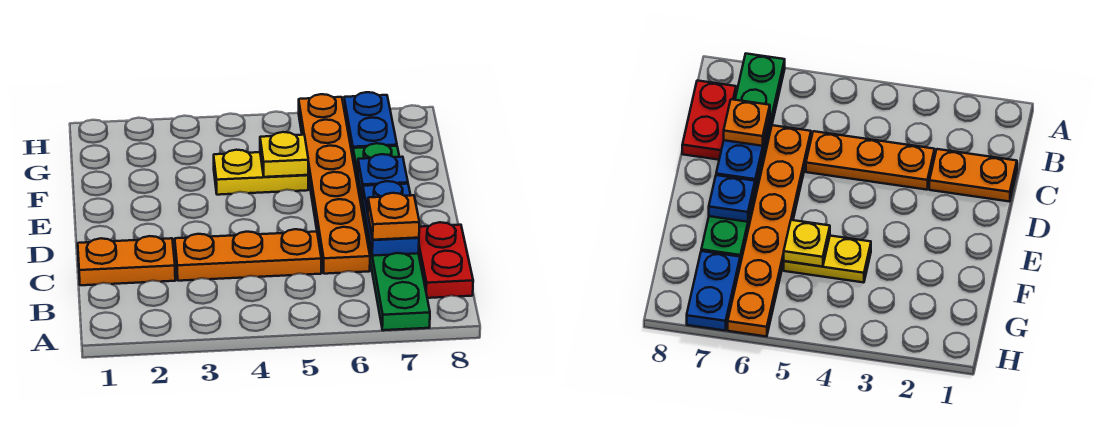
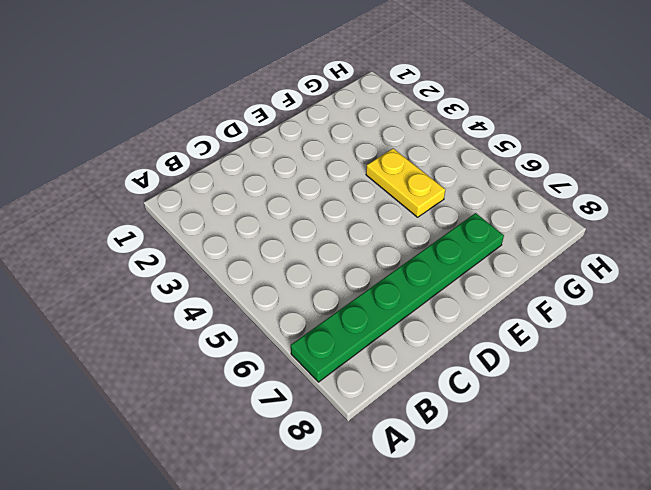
none -> red plate B8:C8 level 1
none -> orange plate C1:C2 level 1

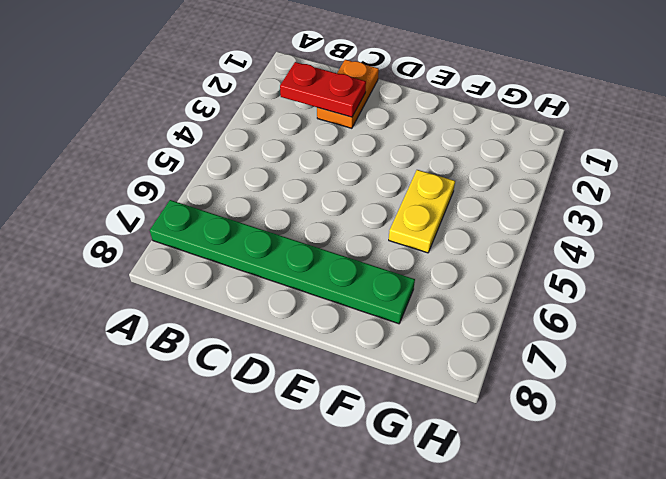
red plate B2:C2 level 2 -> red plate B8:C8 level 1
none -> orange plate C3:C5 level 1
none -> orange plate C6:H6 level 1

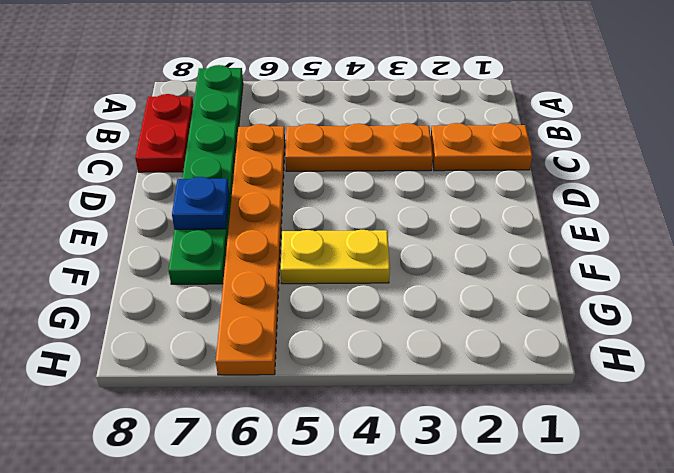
none -> blue plate G7:H7 level 1
none -> blue plate C7:D7 level 2

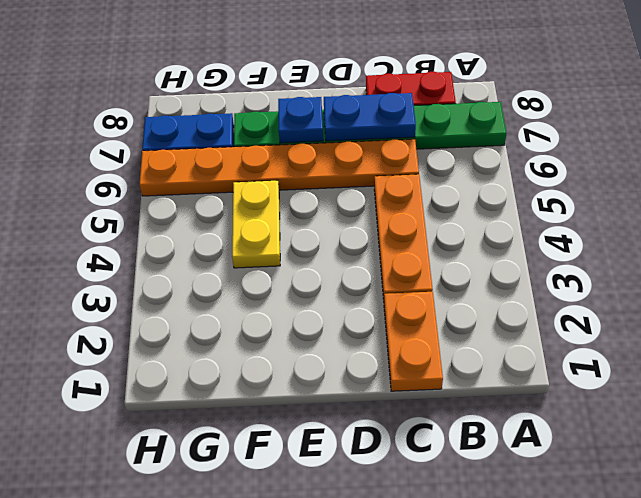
none -> yellow plate F5 level 2
none -> orange plate C7 level 3

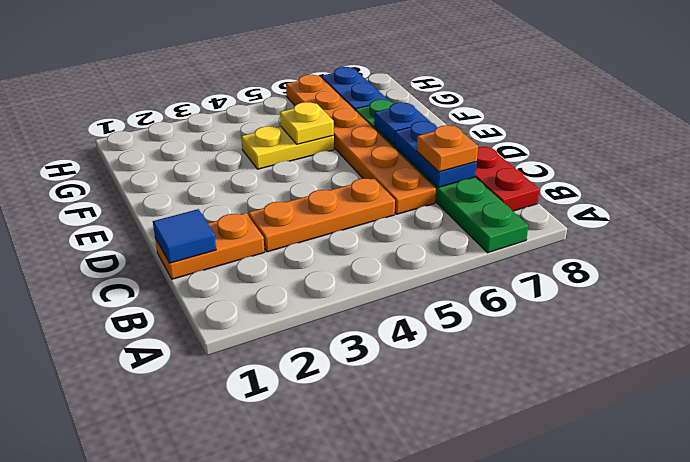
blue tile C1 level 2 -> none

